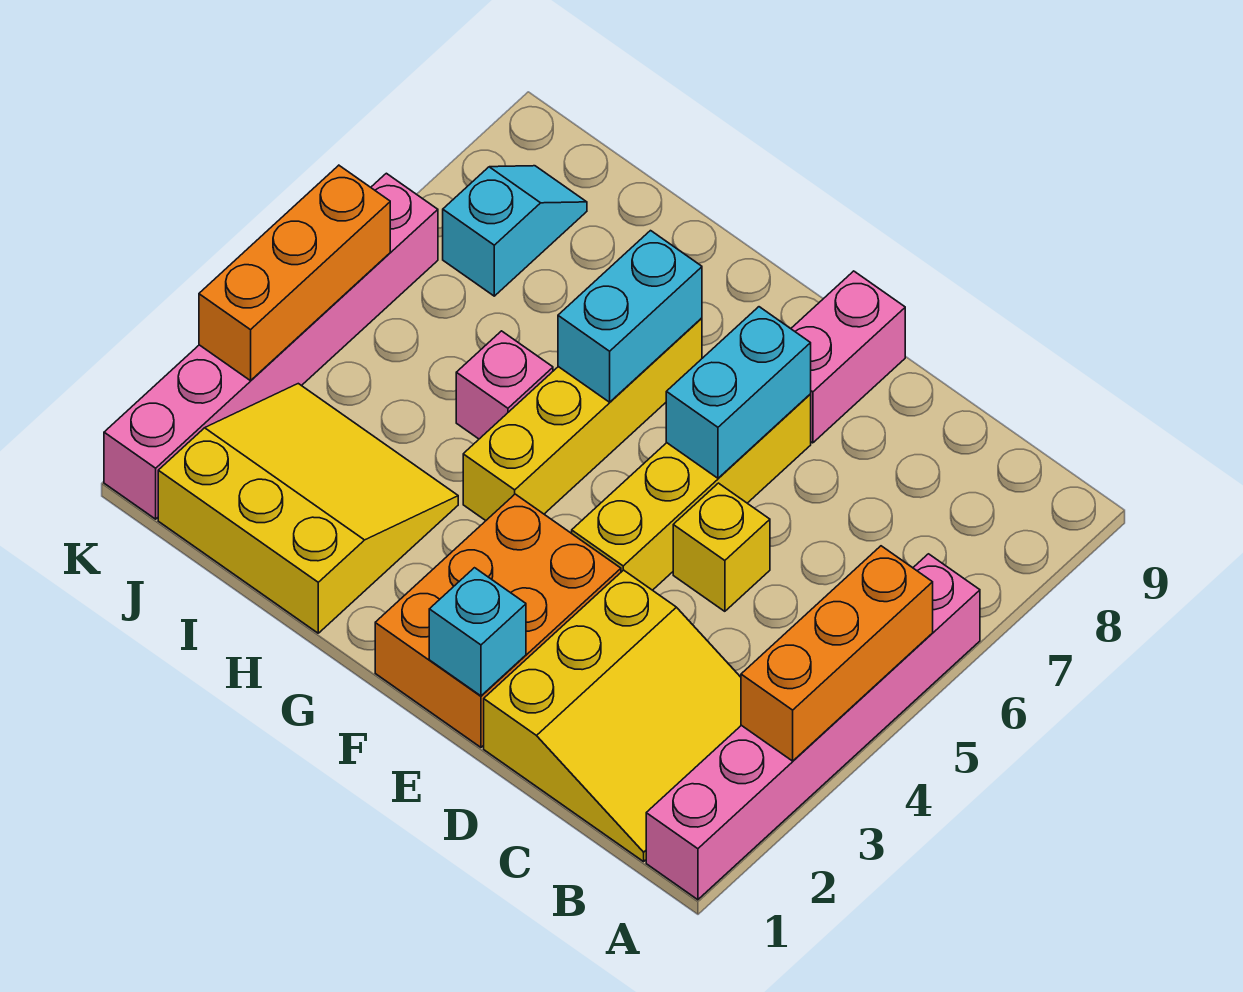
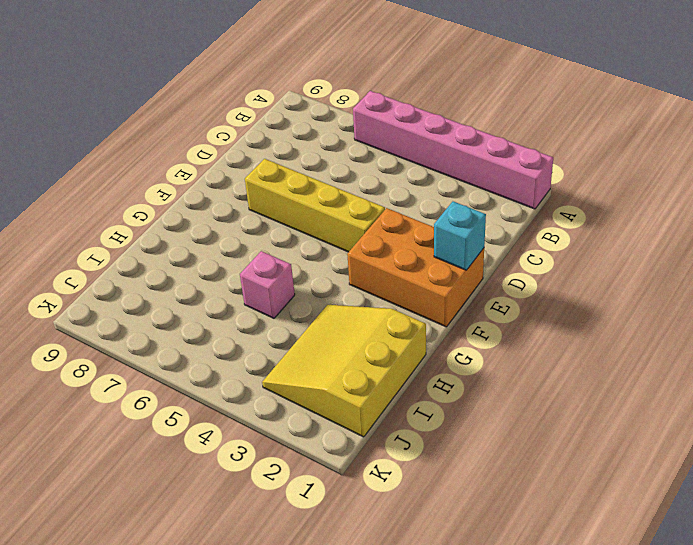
none -> yellow slope B1:D3 level 1 top D
none -> yellow brick D5 level 1
none -> pink brick E8:E9 level 1

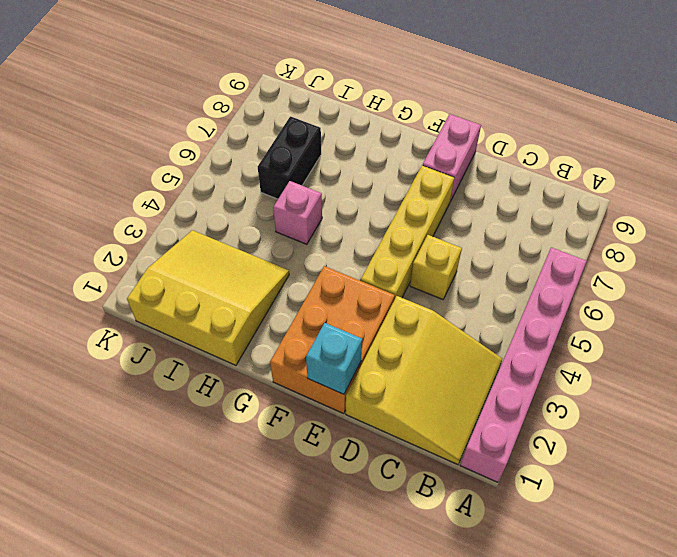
black brick I6:I7 level 1 -> none
none -> yellow brick G4:G7 level 1
none -> cyan slope J7:J8 level 1 top 7
none -> pink brick K1:K6 level 1

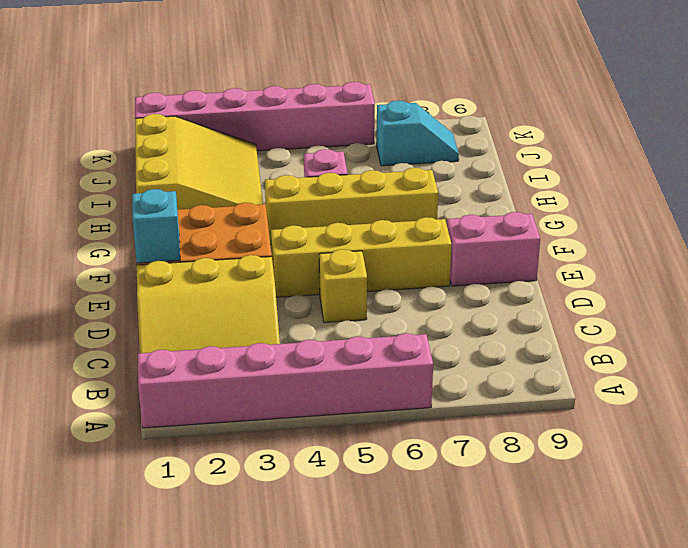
none -> orange brick A3:A5 level 2
none -> cyan brick E6:E7 level 2
none -> cyan brick G6:G7 level 2

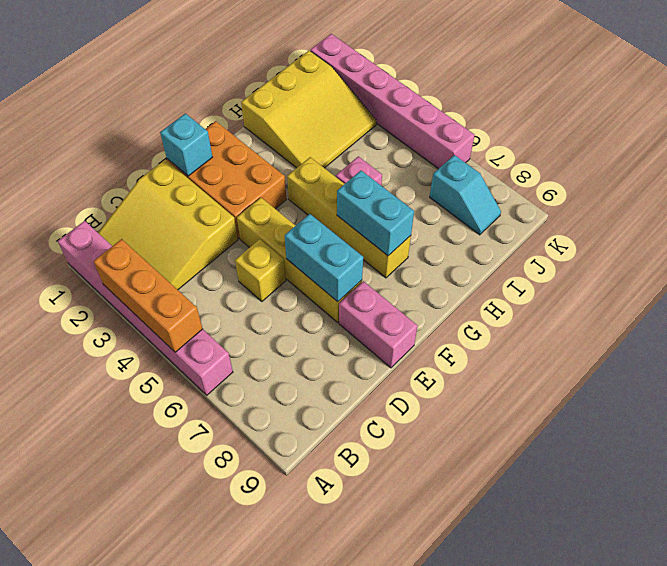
none -> orange brick K3:K5 level 2

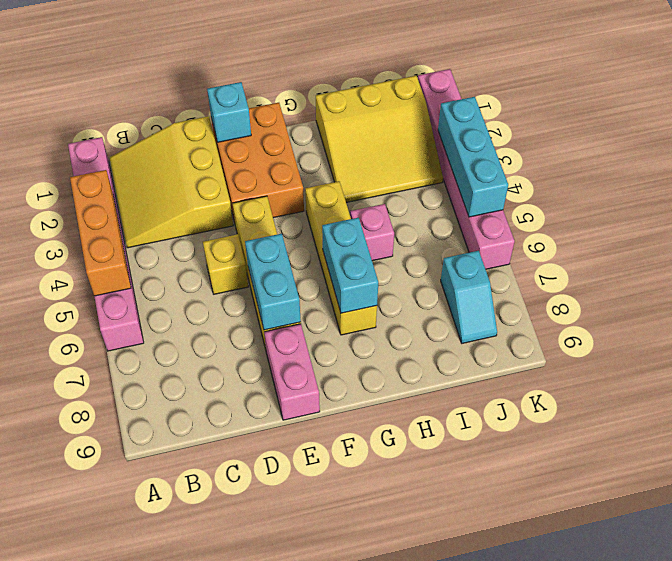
cyan brick K3:K5 level 2 -> orange brick K3:K5 level 2

